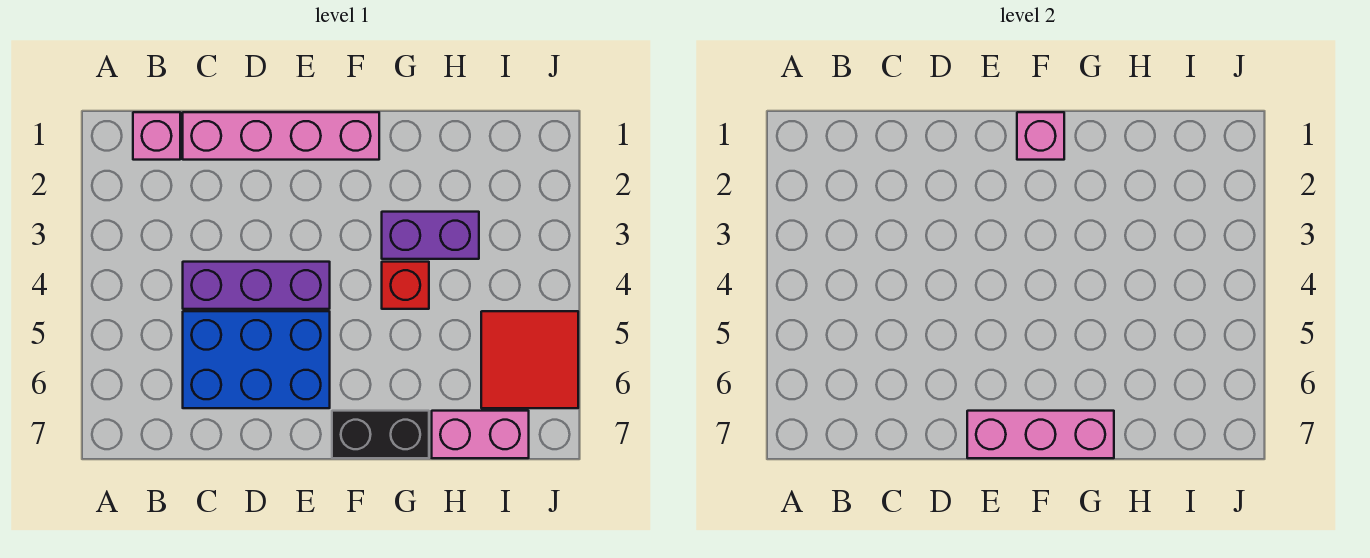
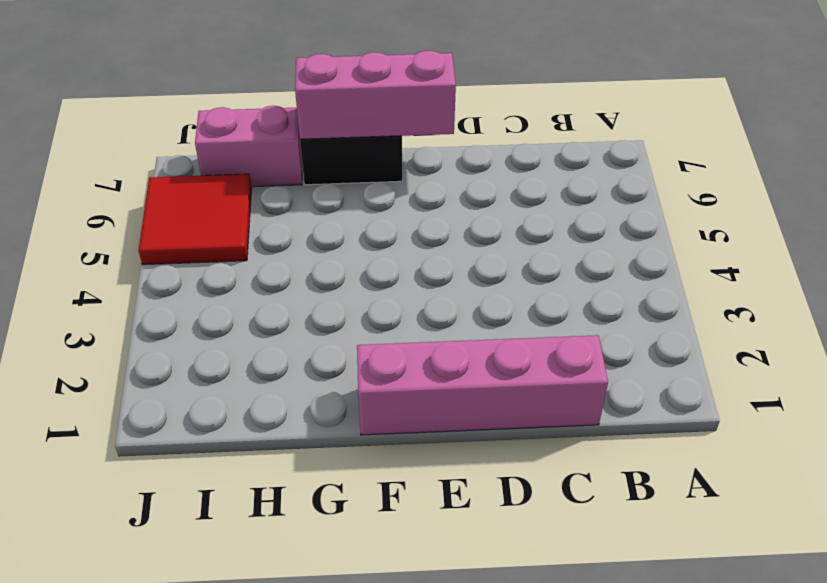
none -> pink brick B1 level 1
none -> purple brick C4:E4 level 1

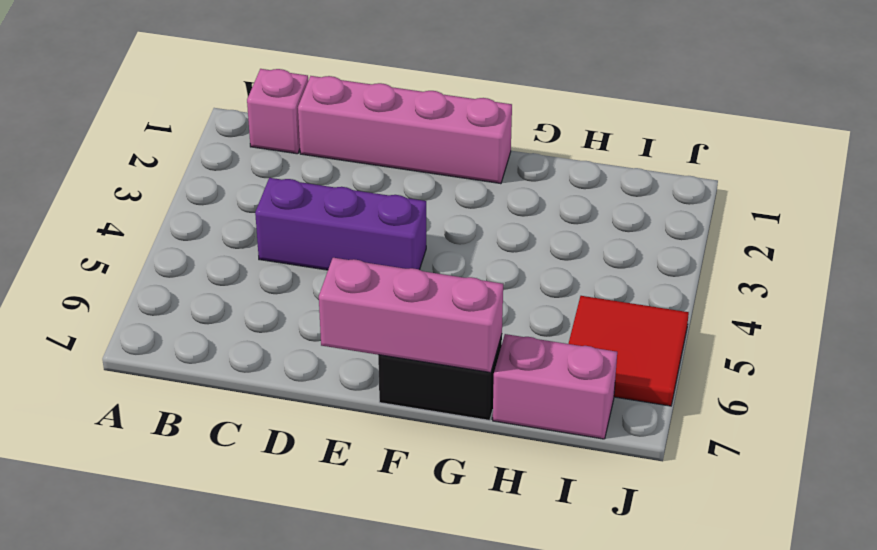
none -> blue brick C5:E6 level 1
none -> purple brick G3:H3 level 1

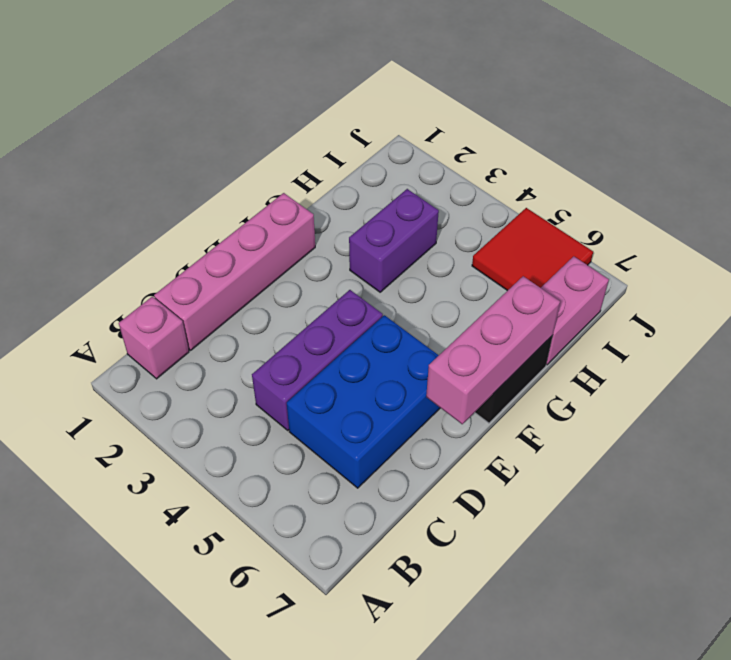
none -> red brick G4 level 1
none -> pink brick F1 level 2

